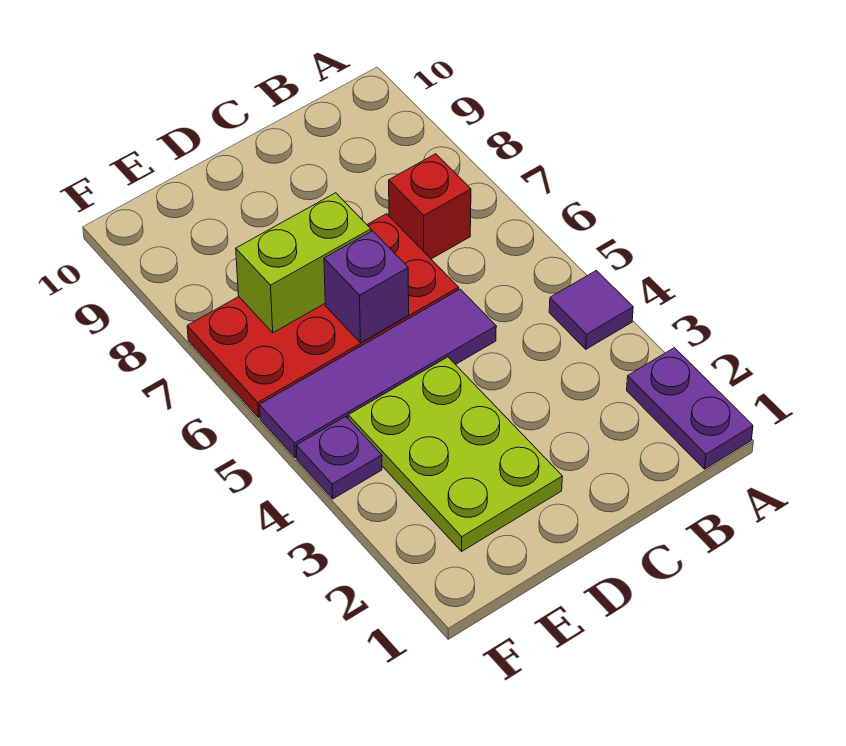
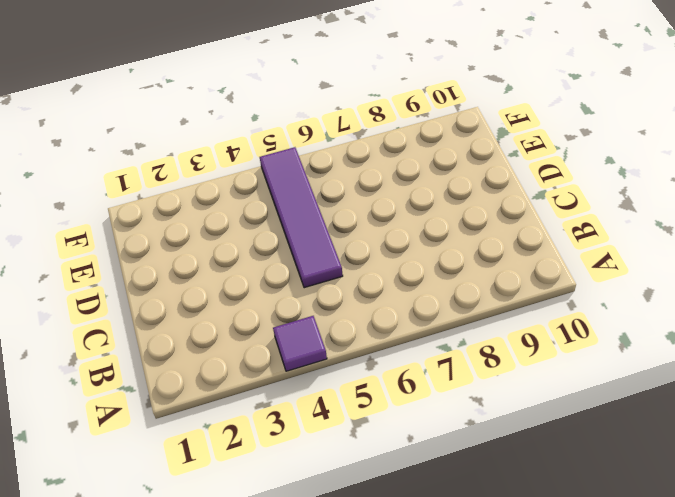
none -> purple plate A1:A2 level 1
none -> red brick B7 level 1

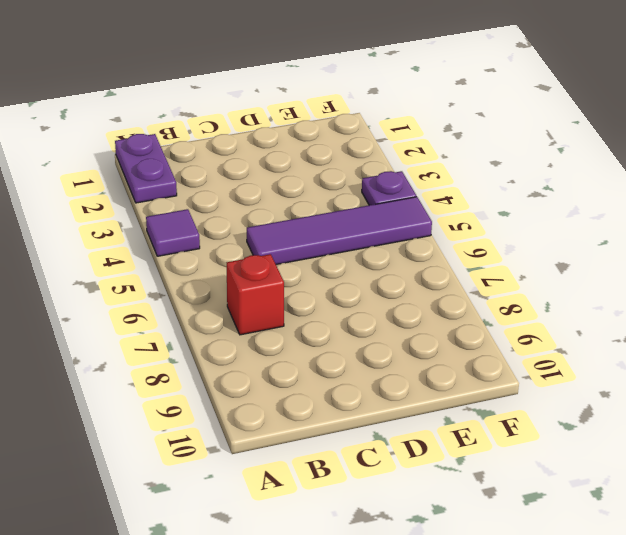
none -> red plate C6:F7 level 1
none -> lime plate D2:E4 level 1

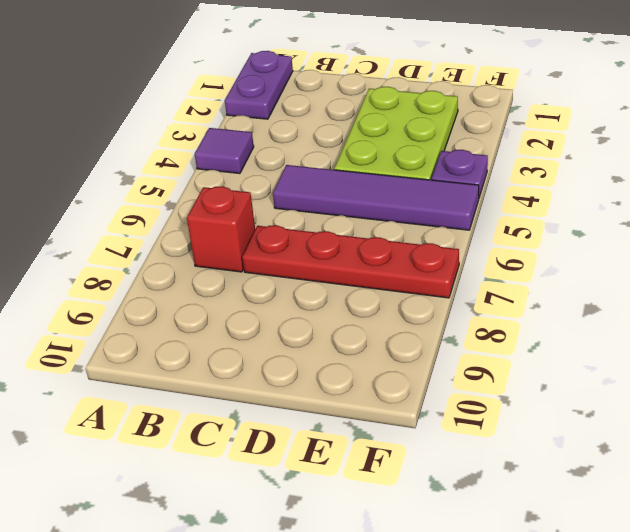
red plate C7:F7 level 1 -> red plate C6:F7 level 1
none -> purple brick D6 level 2
none -> lime brick D7:E7 level 2

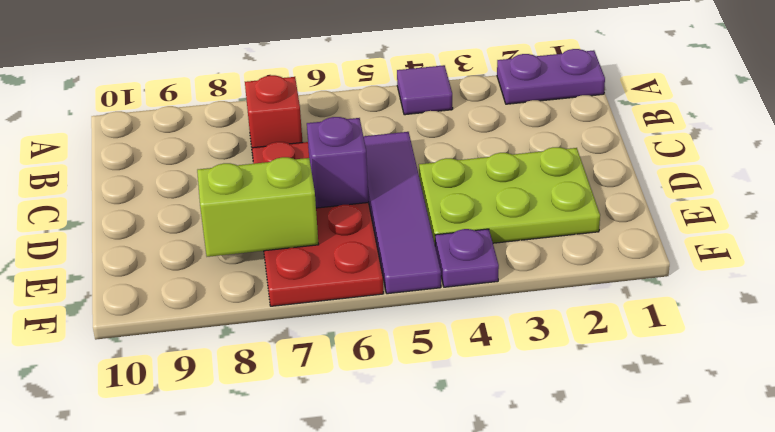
lime brick E7:E8 level 2 -> lime brick D7:E7 level 2

